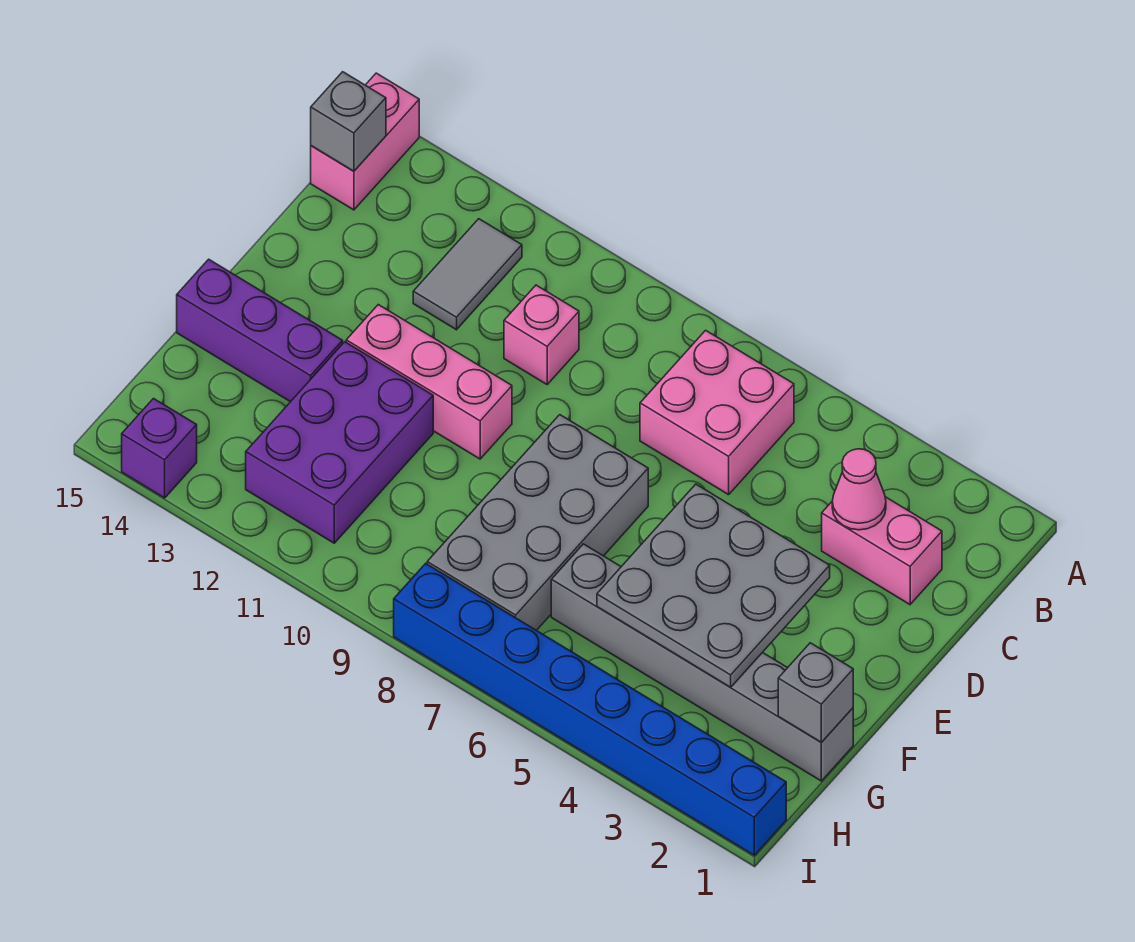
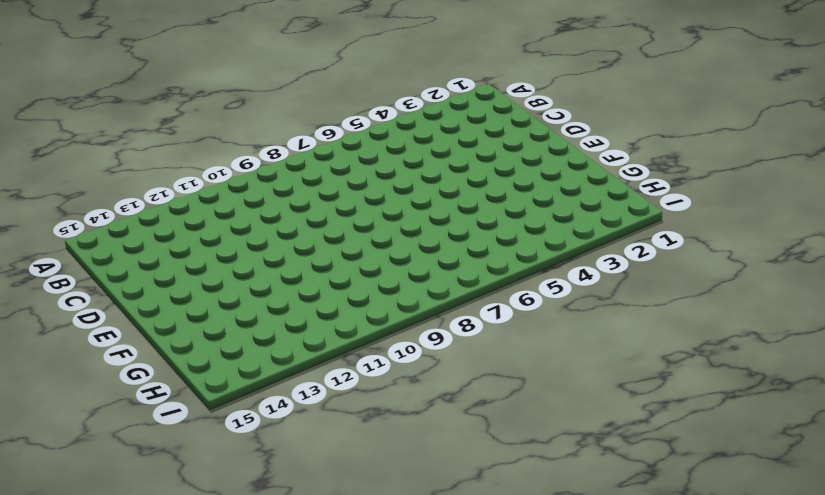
none -> pink brick A15:B15 level 1
none -> pink brick B6:C7 level 1
none -> grey tile B12:C12 level 1

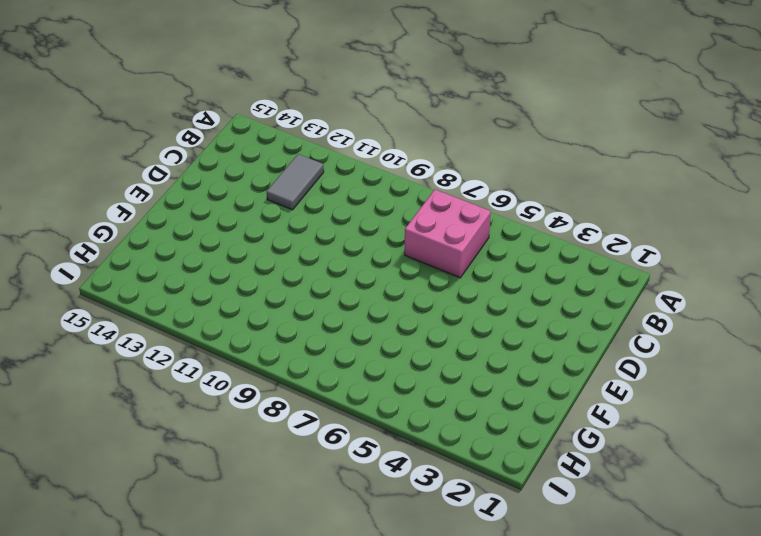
none -> pink brick A15:B15 level 1
none -> pink brick C2:C3 level 1
none -> pink brick C10 level 1

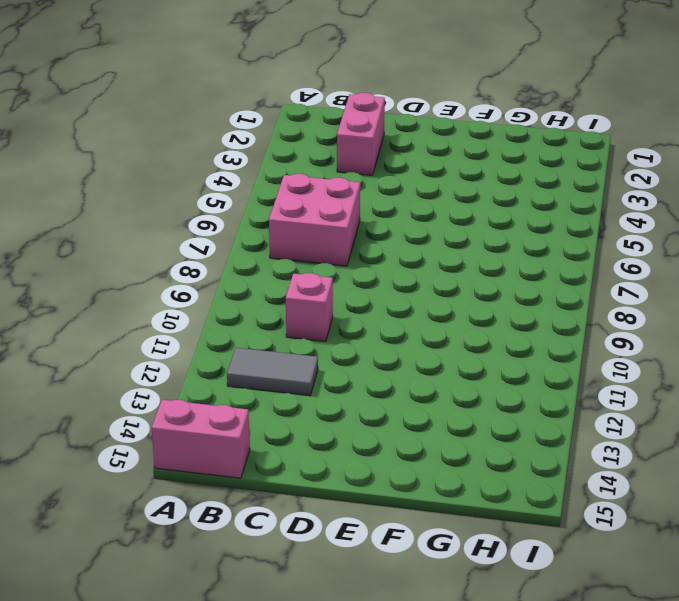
none -> grey brick E7:H8 level 1
none -> pink brick E10:E12 level 1
none -> purple brick F11:H12 level 1

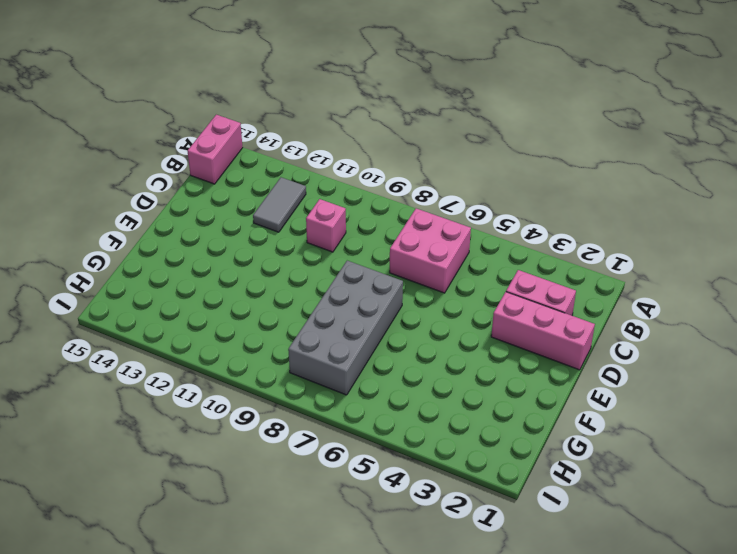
pink brick D1:D3 level 1 -> pink brick E10:E12 level 1
none -> purple brick F11:H12 level 1
none -> purple brick F13:F15 level 1
none -> grey brick G1:G6 level 1

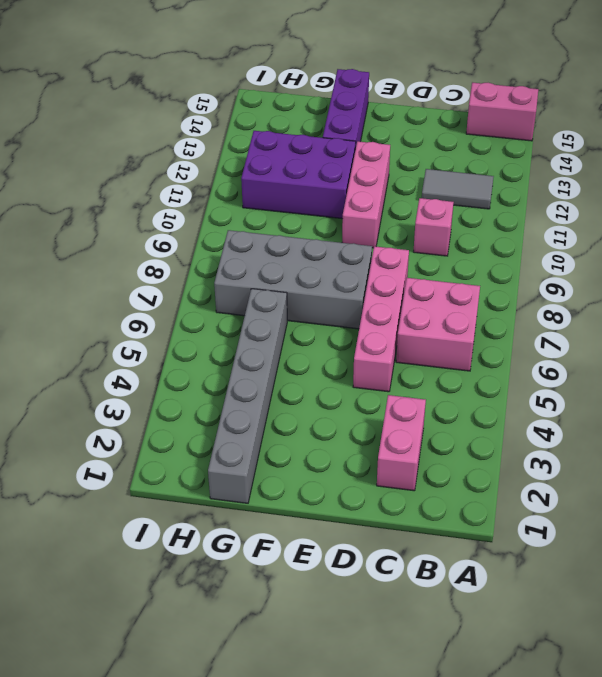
pink brick D5:D8 level 1 -> none
none -> blue brick I1:I8 level 1
none -> purple brick I14 level 1
none -> grey brick B15 level 2

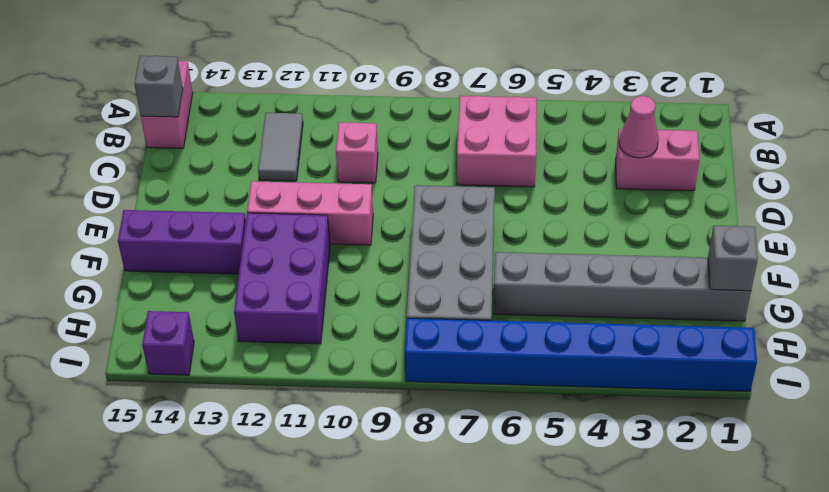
none -> grey plate E3:G5 level 2

